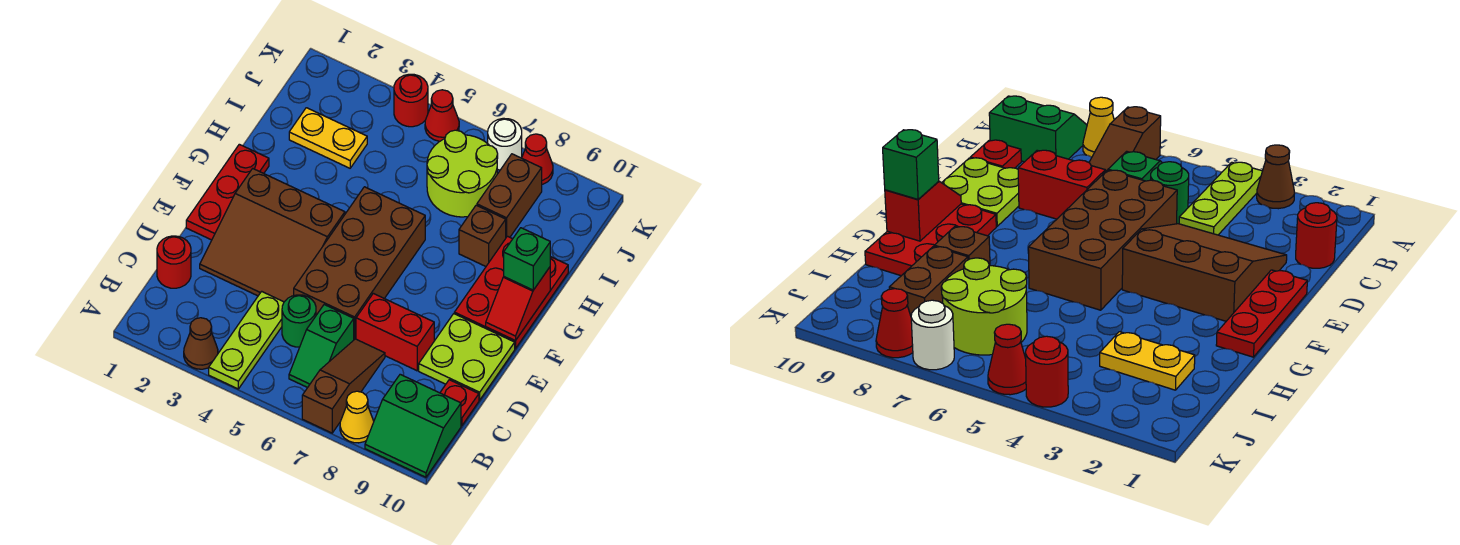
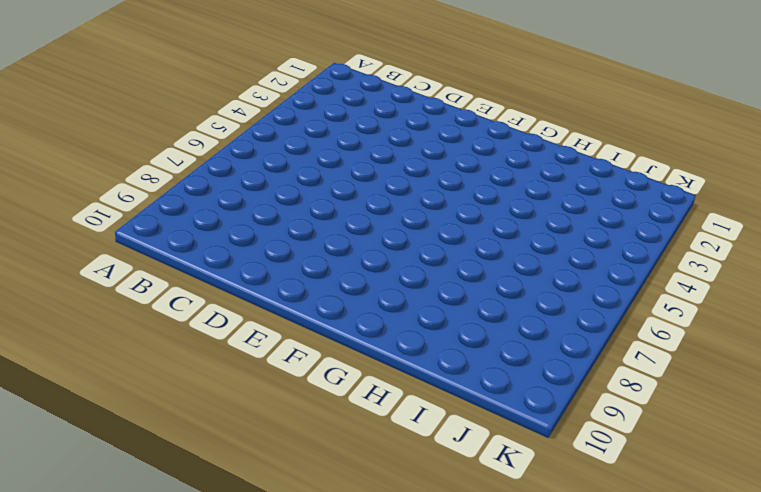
none -> brown cone A3 level 1
none -> lime plate A4:C4 level 1
none -> brown slope A7:C7 level 1 top A

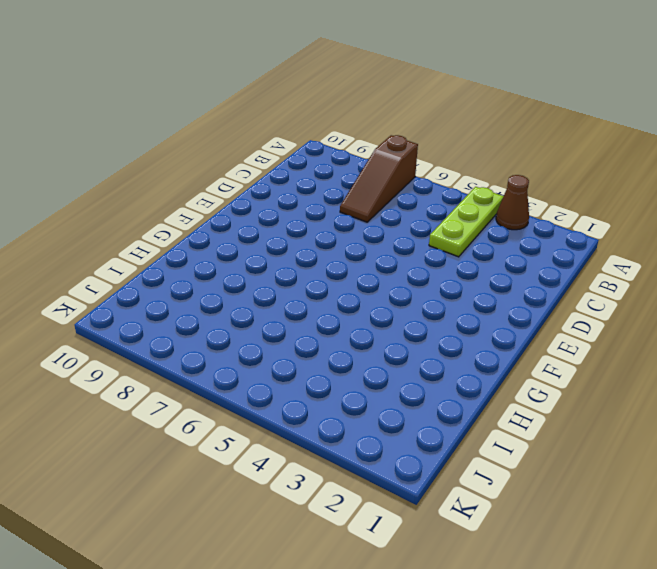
none -> yellow cone A8 level 1
none -> green slope A9:B10 level 1 top B
none -> green slope B6:C6 level 1 top C

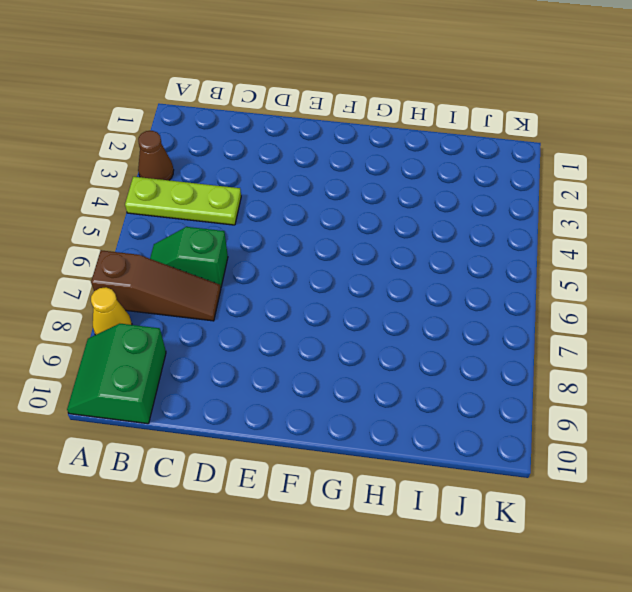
none -> red round brick C1 level 1
none -> green round brick C5 level 1
none -> red plate C10 level 1

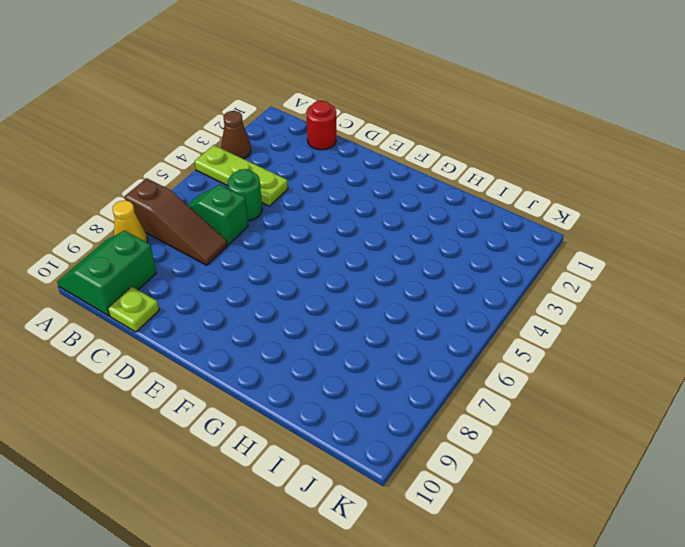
lime plate C10 level 1 -> red plate C10 level 1
none -> brown slope D2:F4 level 1 top F
none -> brown brick D5:G6 level 1
none -> red brick D7:D8 level 1

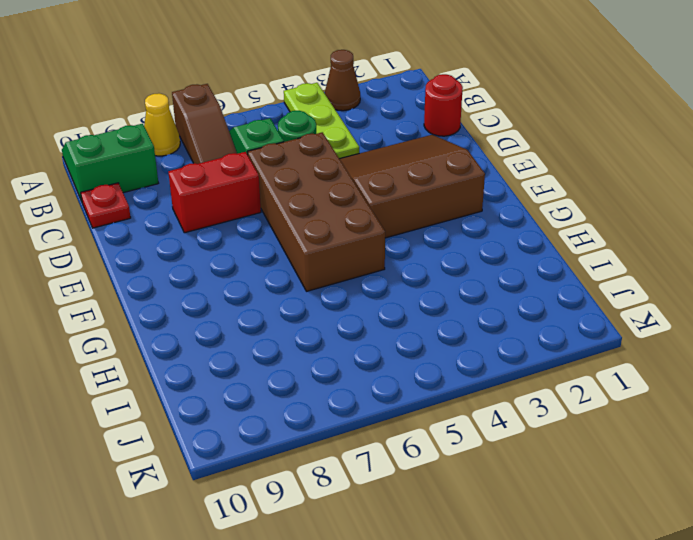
none -> lime plate D9:E10 level 1
none -> red plate E1:G1 level 1
none -> red plate F9:H10 level 1

